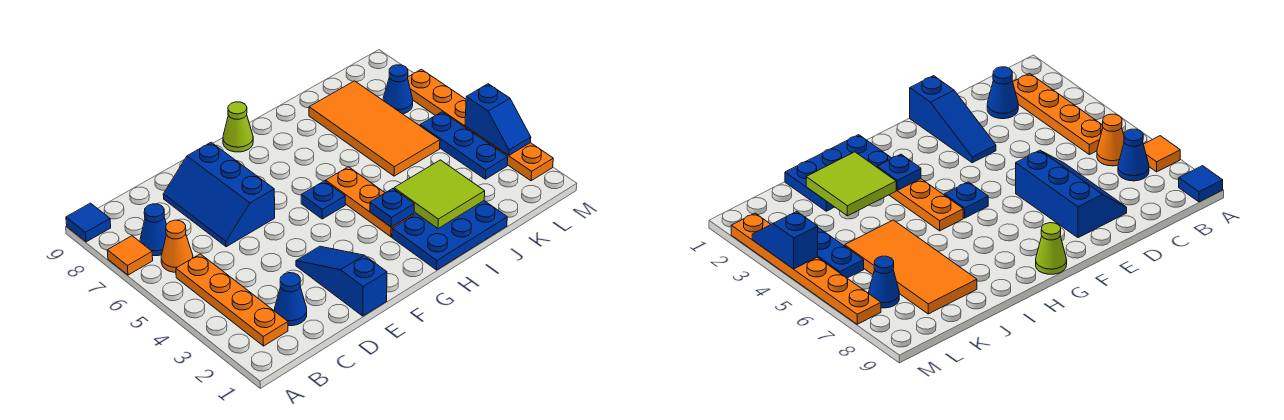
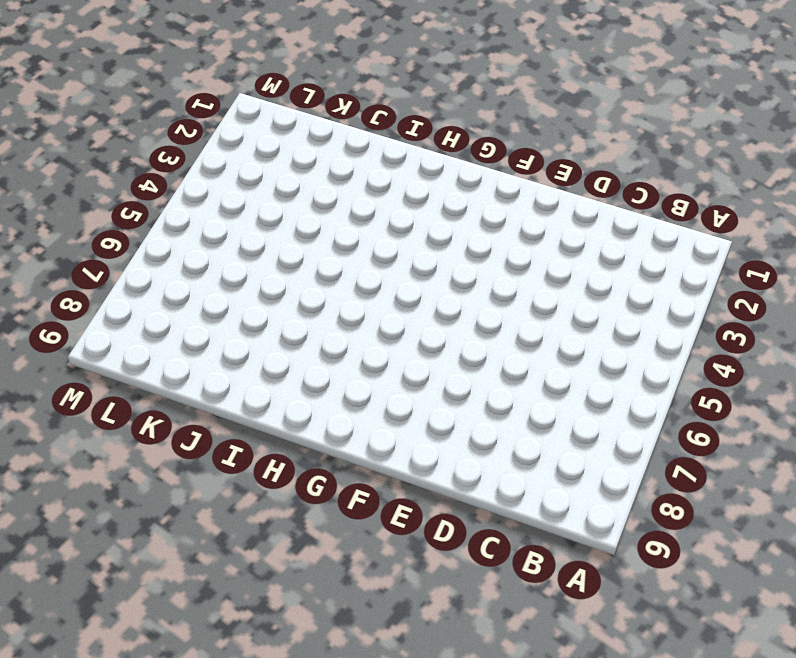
none -> orange tile A7 level 1
none -> blue tile A9 level 1
none -> orange plate B2:B5 level 1

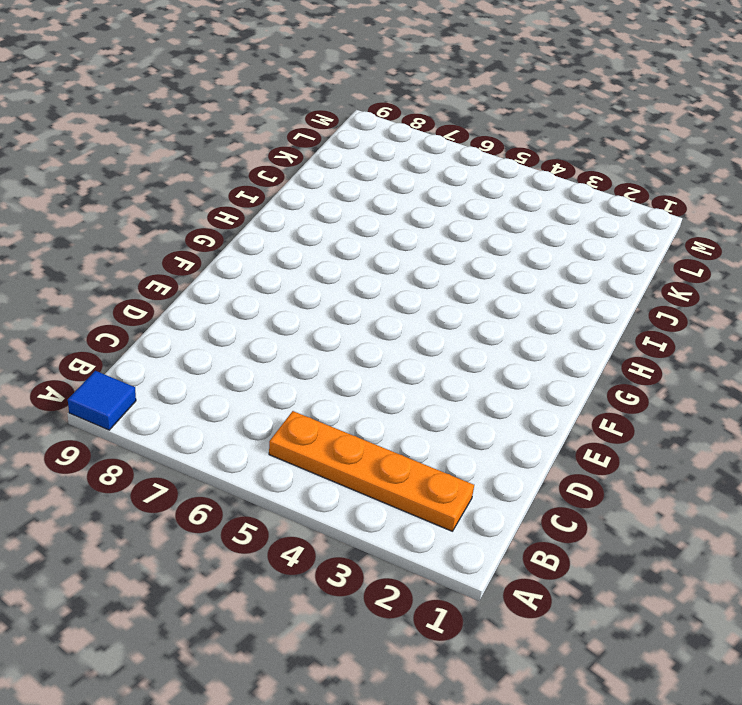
none -> orange tile A7 level 1
none -> orange cone B6 level 1
none -> blue cone B7 level 1

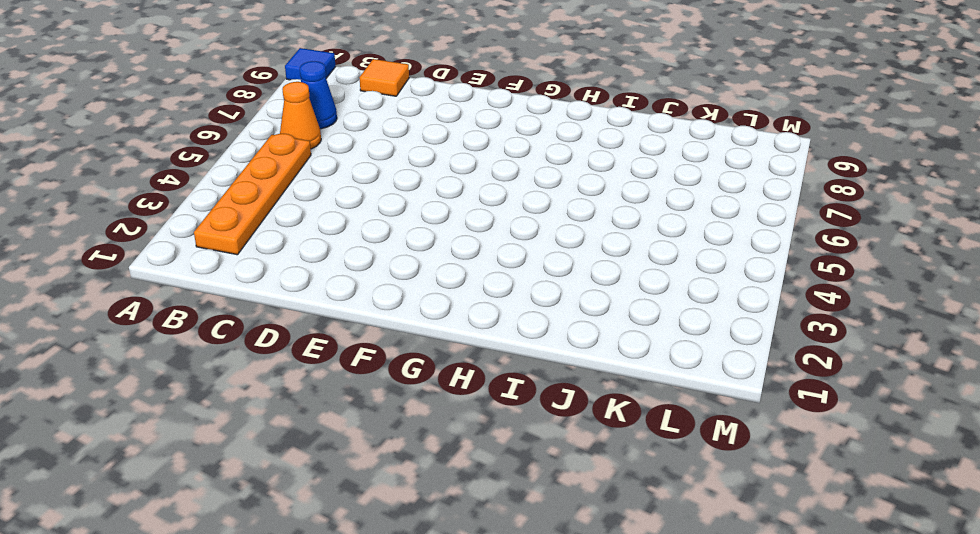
orange tile C9 level 1 -> orange tile A7 level 1
none -> blue cone C2 level 1
none -> blue slope D6:E8 level 1 top E
none -> blue slope E1:E3 level 1 top 1

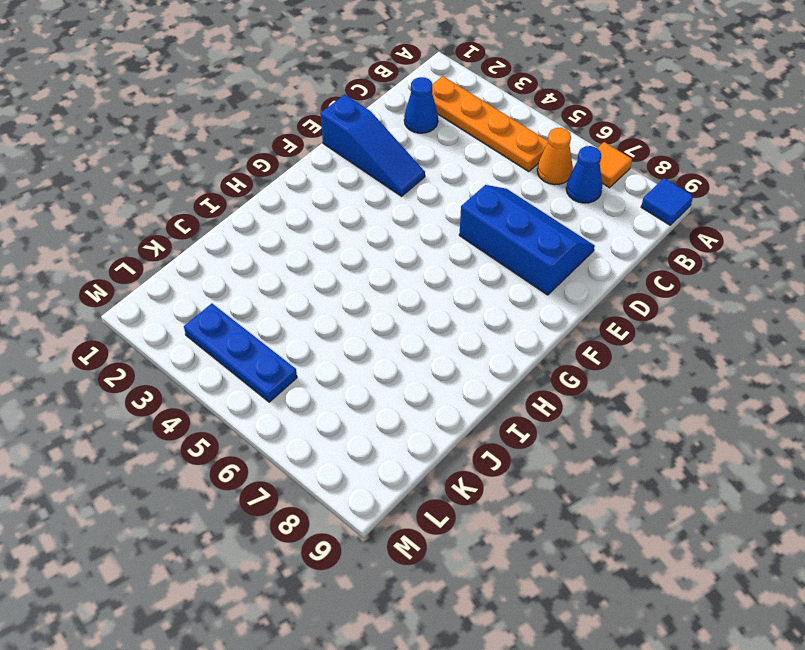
none -> blue plate G5 level 1
none -> lime cone G9 level 1
none -> blue plate H1:J2 level 1

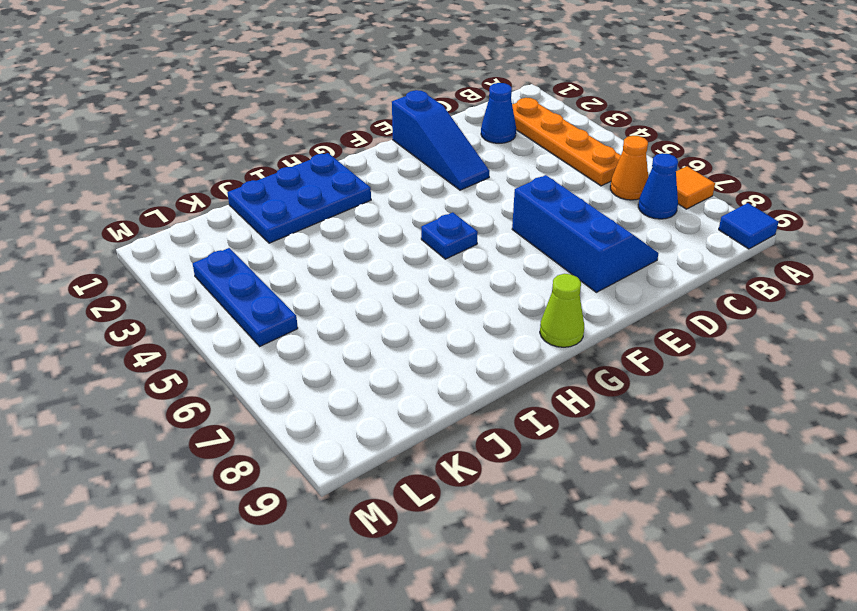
none -> orange plate H3:H5 level 1
none -> orange tile J5:K8 level 1
none -> blue cone L7 level 1

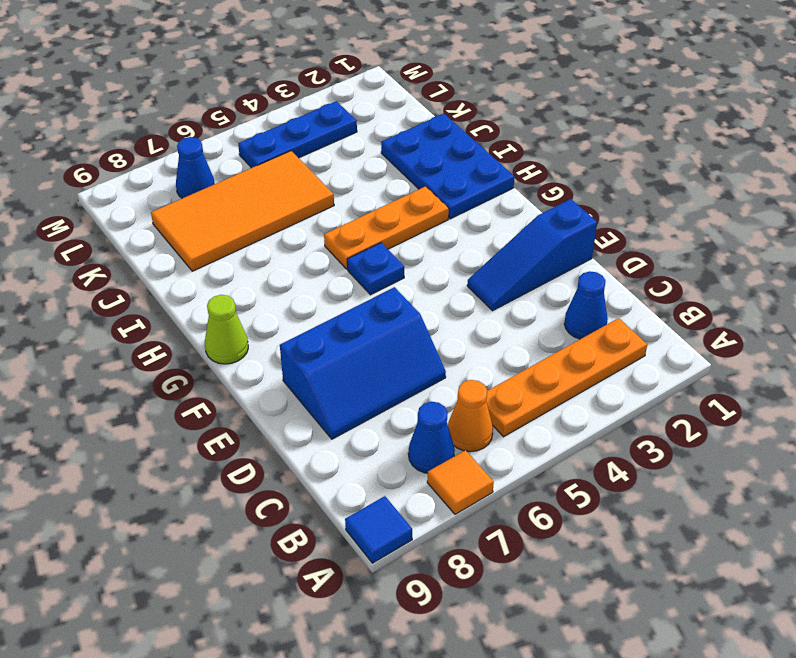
none -> orange plate M2:M7 level 1
none -> blue plate H3 level 2
none -> lime tile I2:J3 level 2

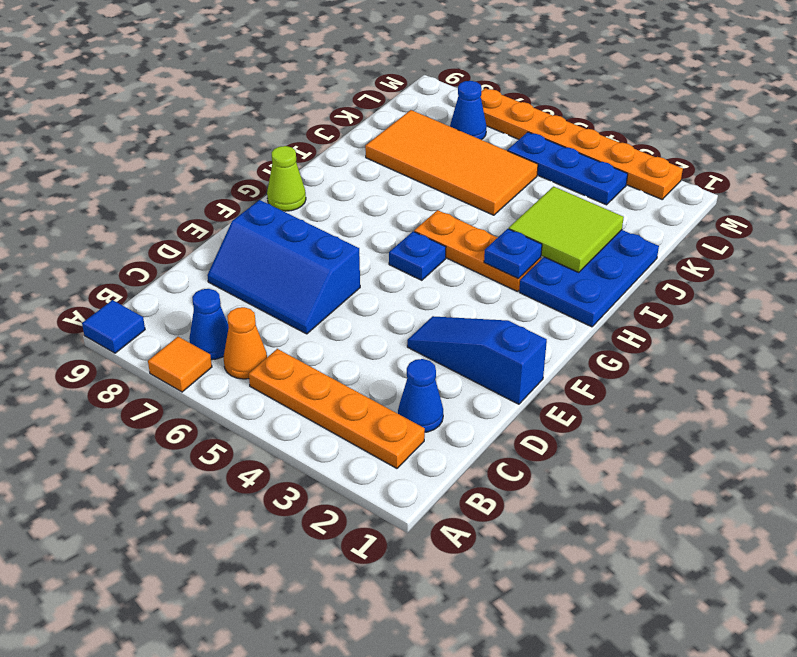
none -> blue slope M3:M4 level 2 top 4

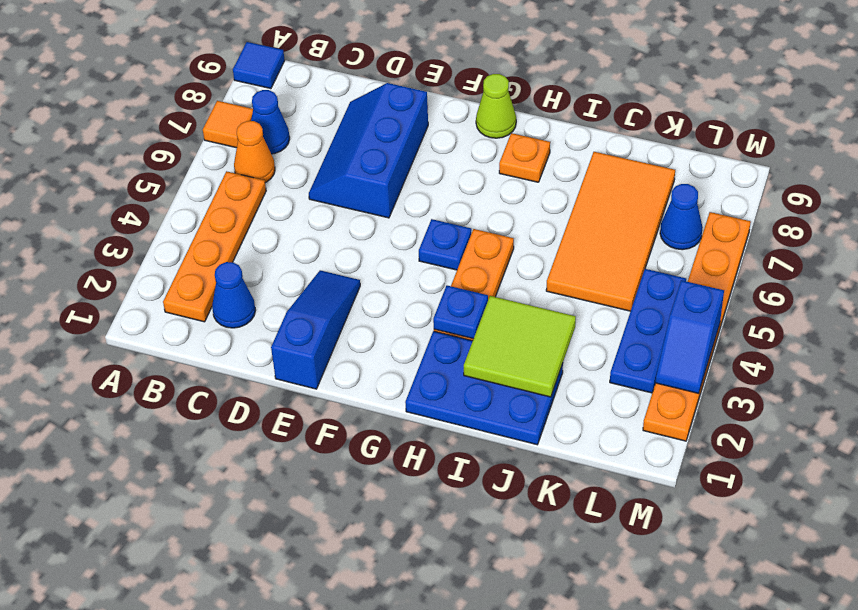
orange plate H8 level 1 -> none

